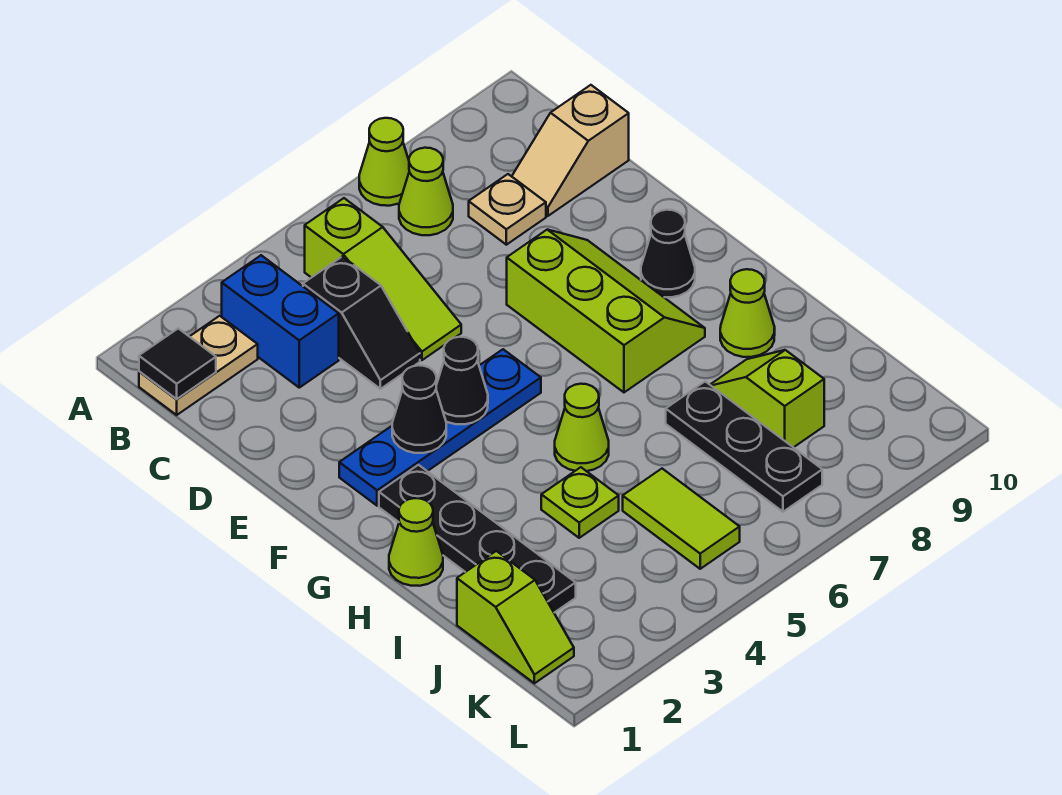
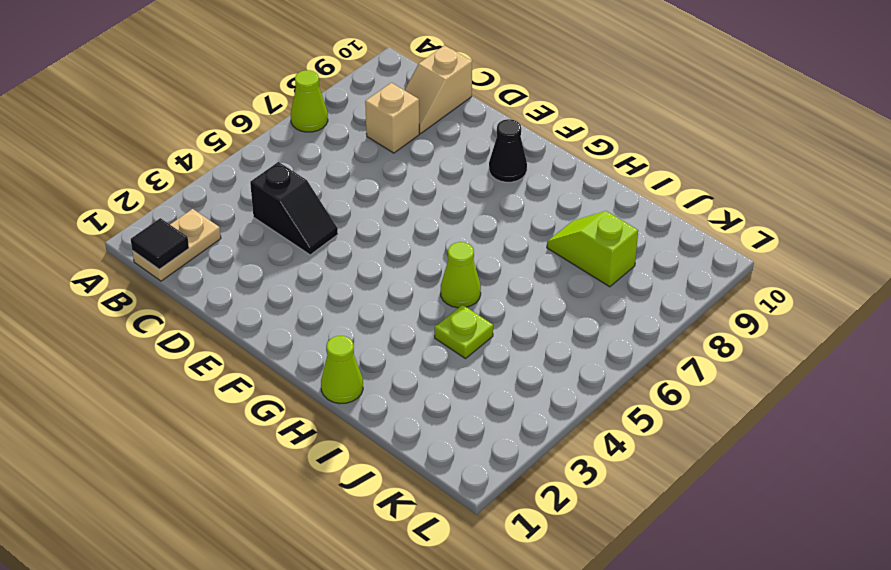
tan brick C8 level 1 -> tan plate C8 level 1
none -> blue brick B3:C3 level 1
none -> lime slope B5:D5 level 1 top B
none -> lime cone B7 level 1

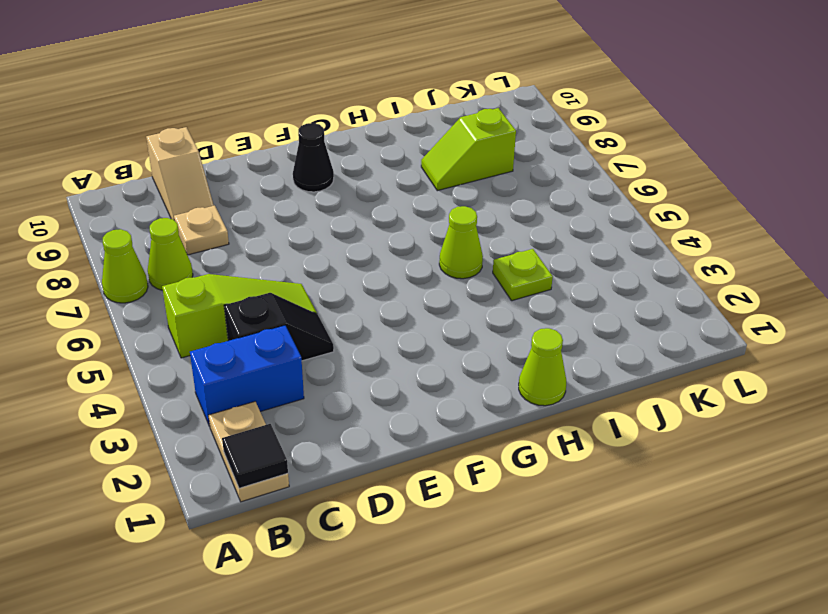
none -> lime slope E7:G8 level 1 top 7
none -> blue plate F2:F5 level 1
none -> black plate G2:J2 level 1

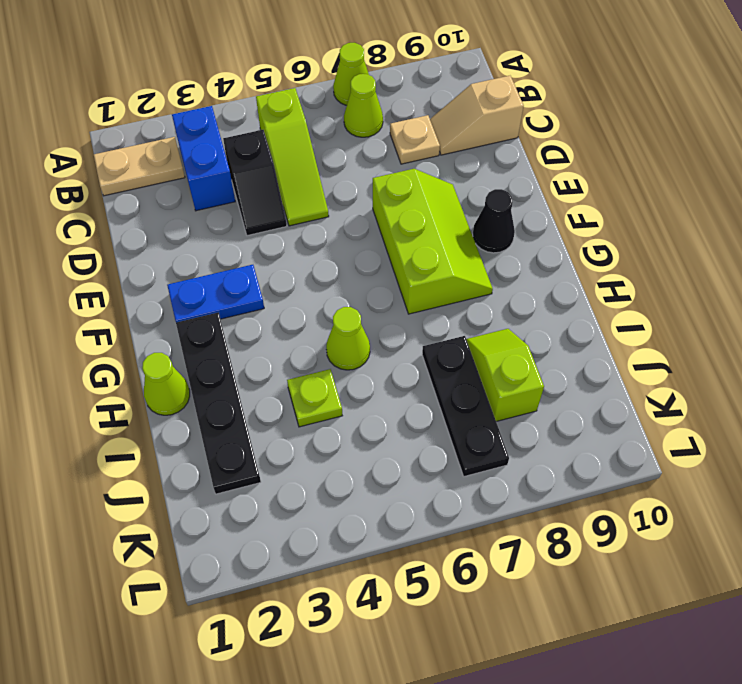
blue plate F2:F3 level 1 -> blue plate F2:F5 level 1
none -> lime cone H9 level 1
none -> lime slope J1:K1 level 1 top J
none -> lime tile J5:K5 level 1

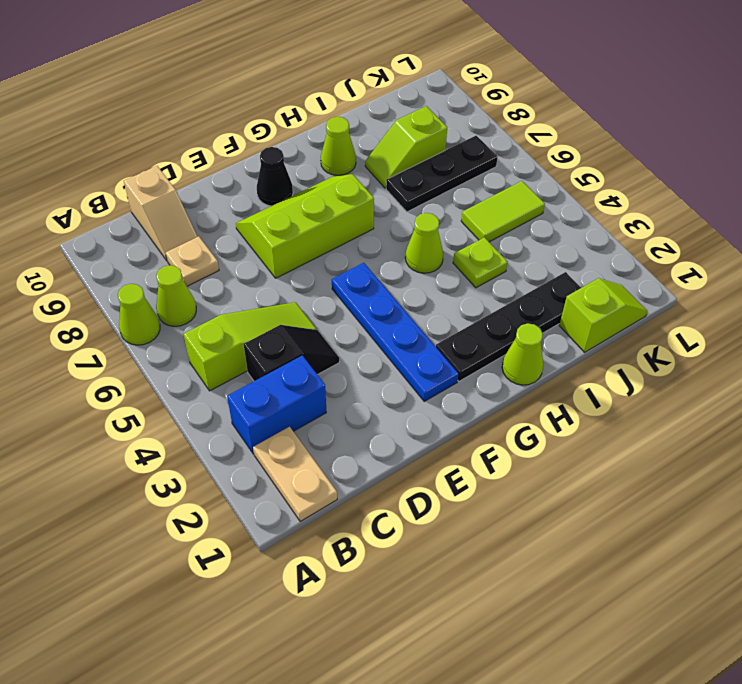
none -> black tile B1 level 2
none -> black cone F3 level 2
none -> black cone F4 level 2

